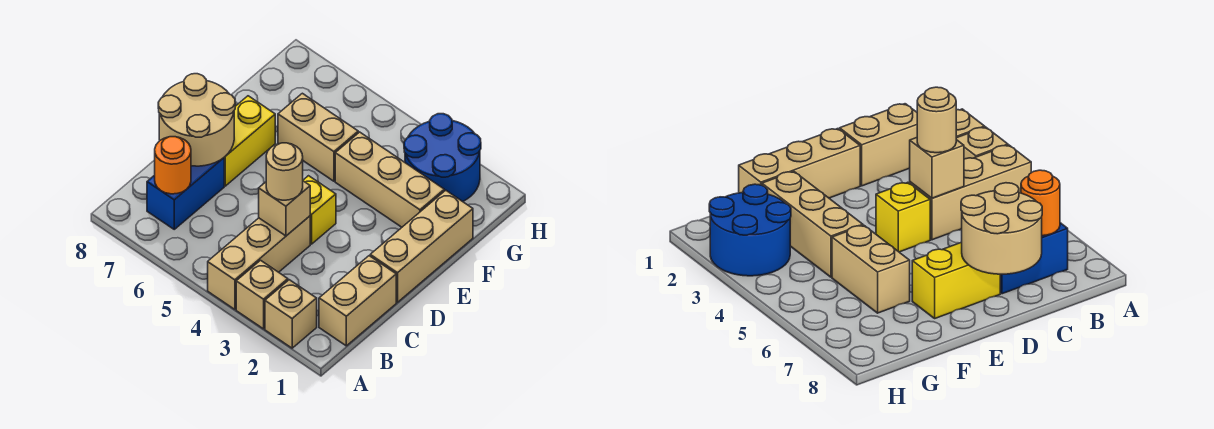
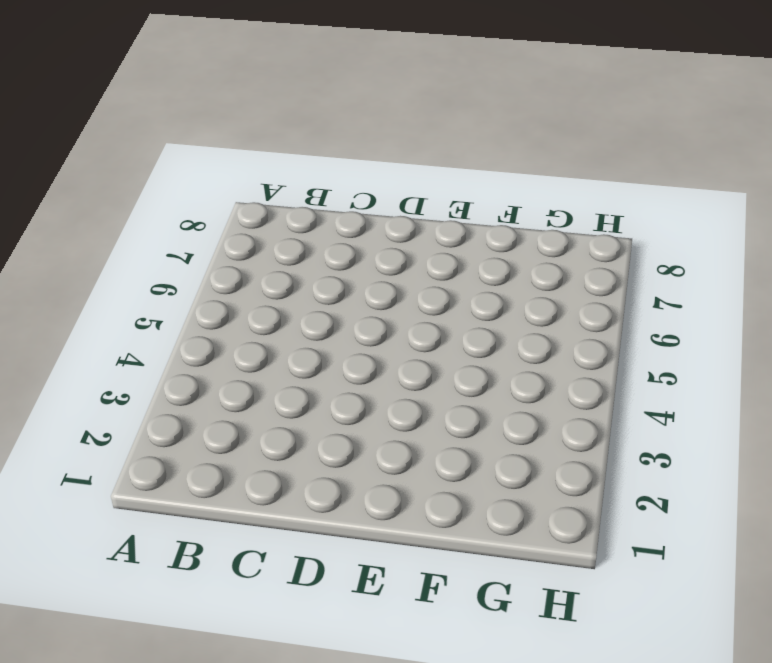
none -> tan brick A2 level 1
none -> tan brick A3 level 1
none -> tan brick A4:C4 level 1

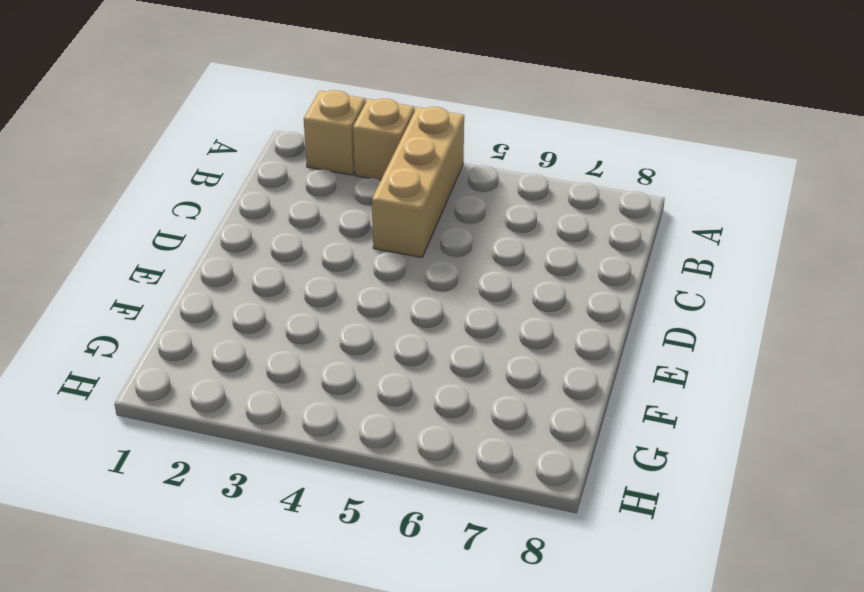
none -> tan brick B1:C1 level 1
none -> blue brick B7:C7 level 1
none -> tan brick D1:F1 level 1

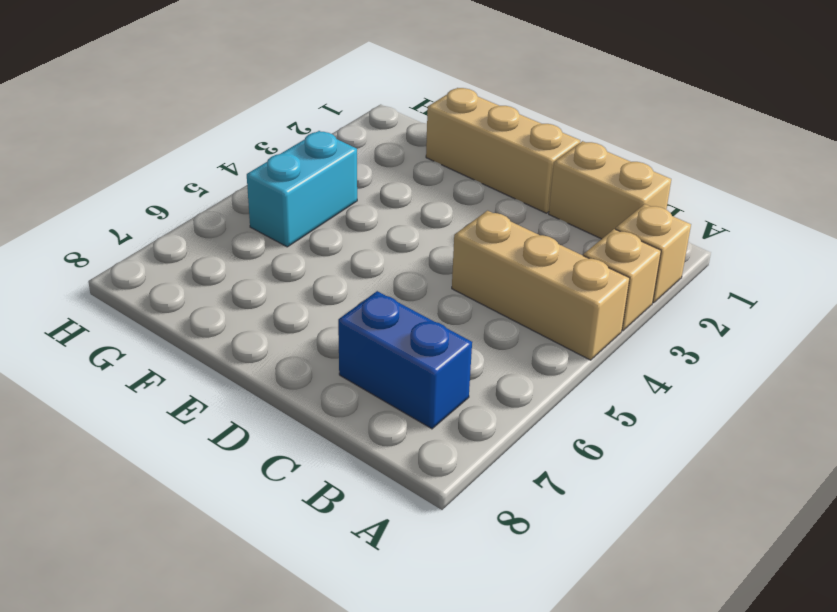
cyan brick G4:G5 level 1 -> none
none -> yellow brick D4 level 1
none -> yellow brick D7:E7 level 1
none -> tan brick F2:F4 level 1

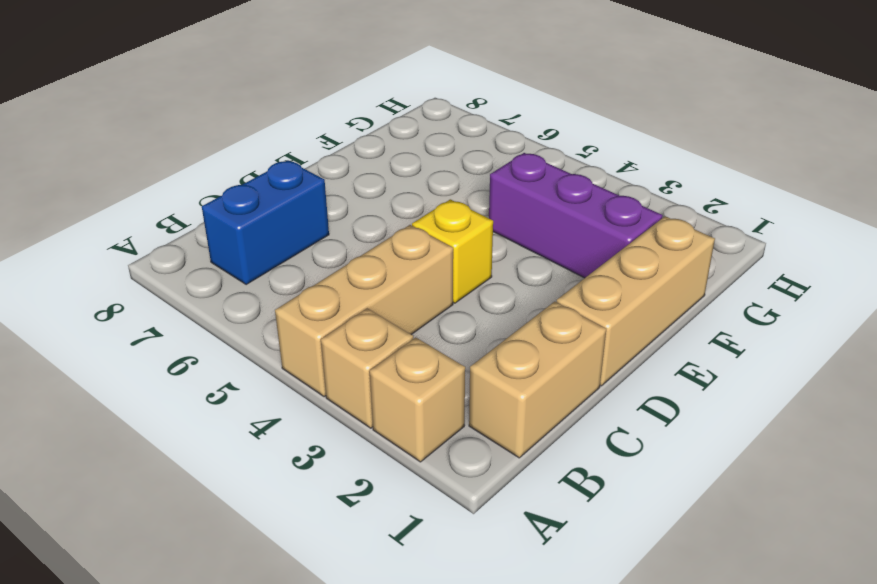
purple brick F2:F4 level 1 -> tan brick F2:F4 level 1
none -> yellow brick D7:E7 level 1
none -> tan brick F5:F6 level 1
none -> blue round brick G2:H3 level 1

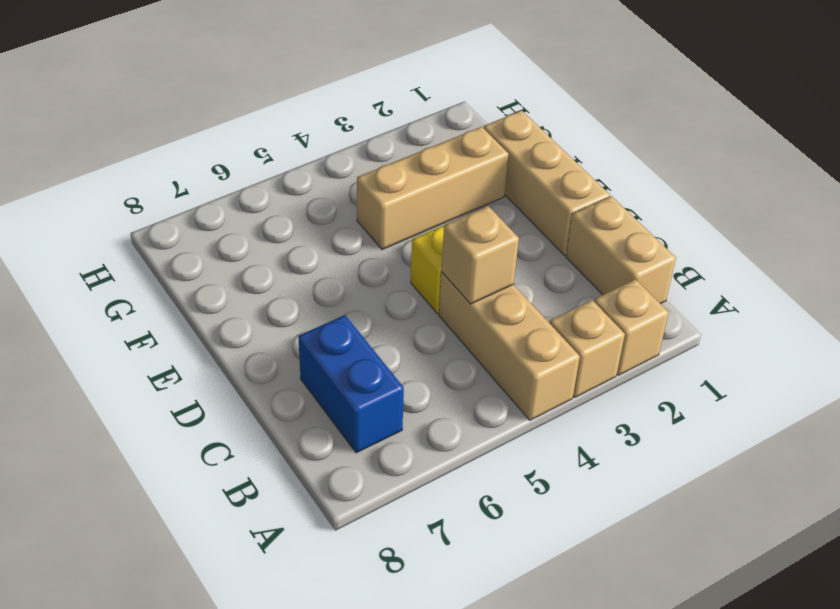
none -> yellow brick D7:E7 level 1
none -> tan brick F5:F6 level 1
none -> blue round brick G2:H3 level 1

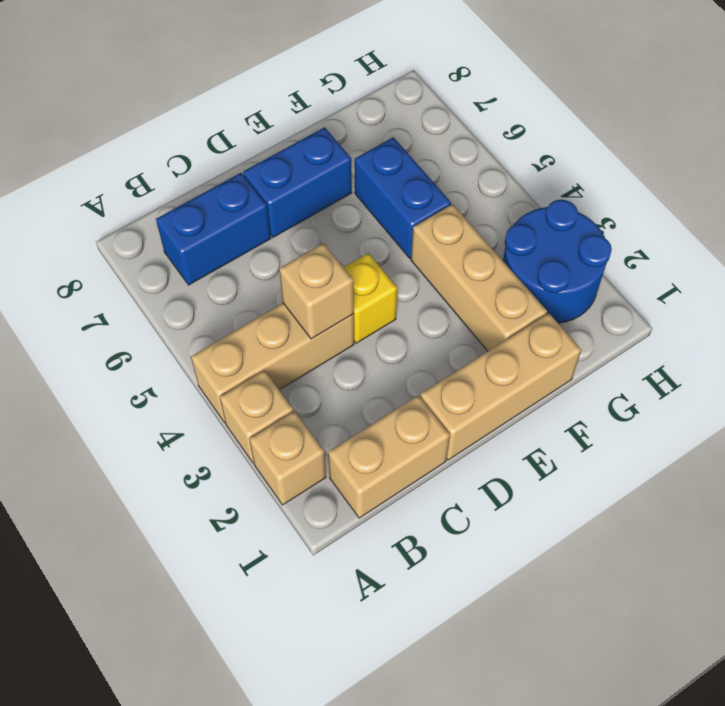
blue brick D7:E7 level 1 -> yellow brick D7:E7 level 1
blue brick F5:F6 level 1 -> tan brick F5:F6 level 1
none -> orange round brick B7 level 2
none -> tan round brick C7:D8 level 2
none -> tan round brick C4 level 3

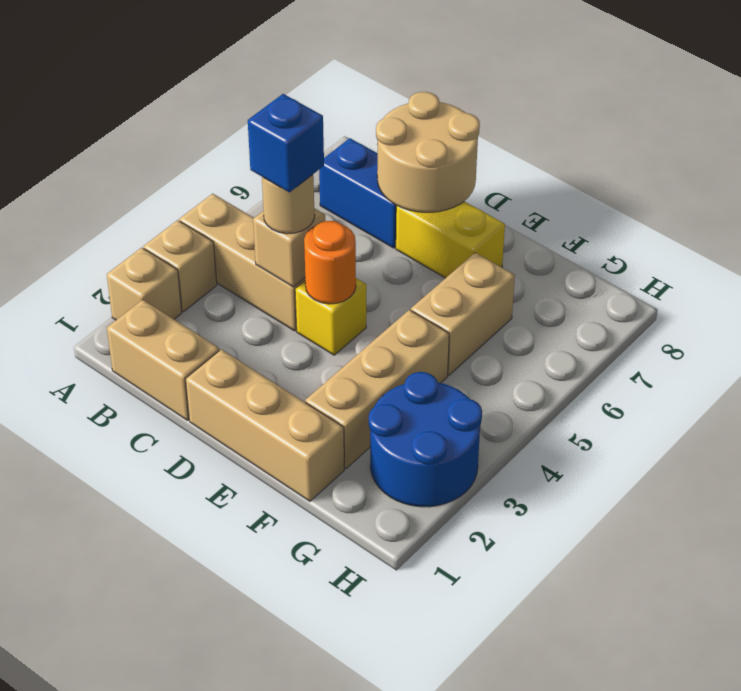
blue brick C4 level 4 -> none
orange round brick D4 level 2 -> orange round brick B7 level 2

